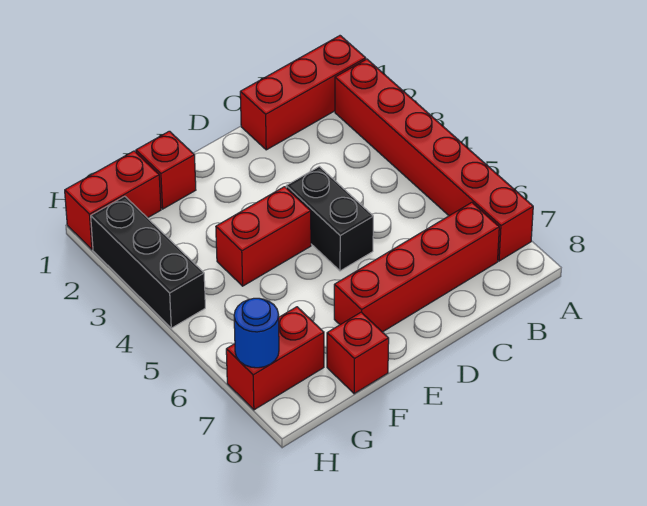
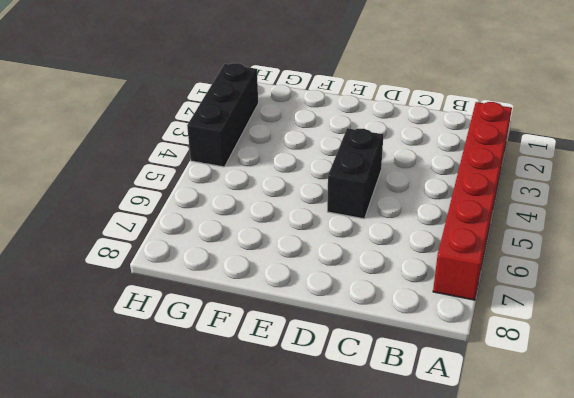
none -> red brick A1:C1 level 1
none -> red brick B7:E7 level 1

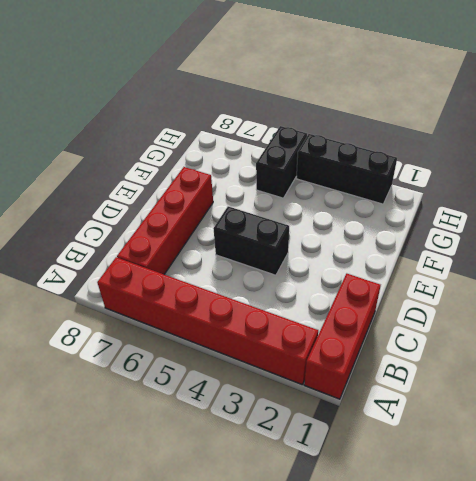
black brick G5:H5 level 1 -> none
none -> red brick E4:F4 level 1
none -> red brick F1 level 1

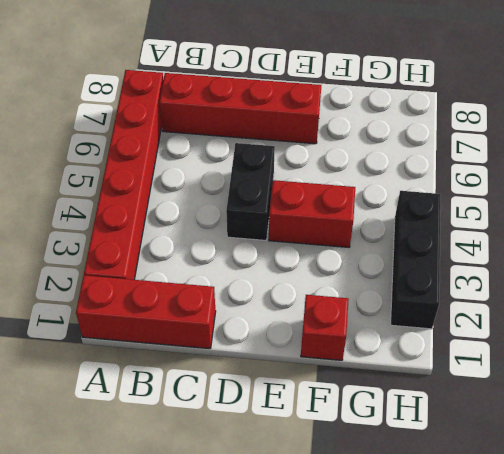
none -> red brick F8 level 1
none -> red brick G1:H1 level 1

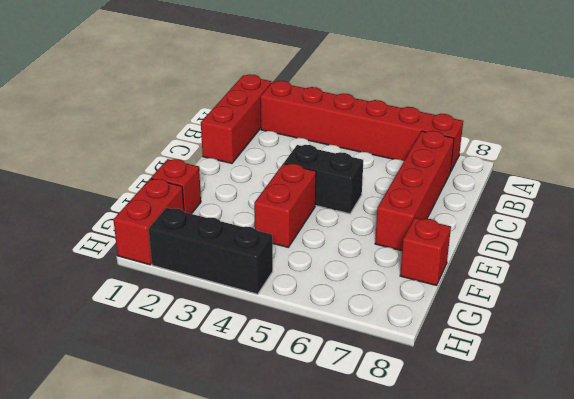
none -> red brick G7:H7 level 1
none -> blue round brick H7 level 2

